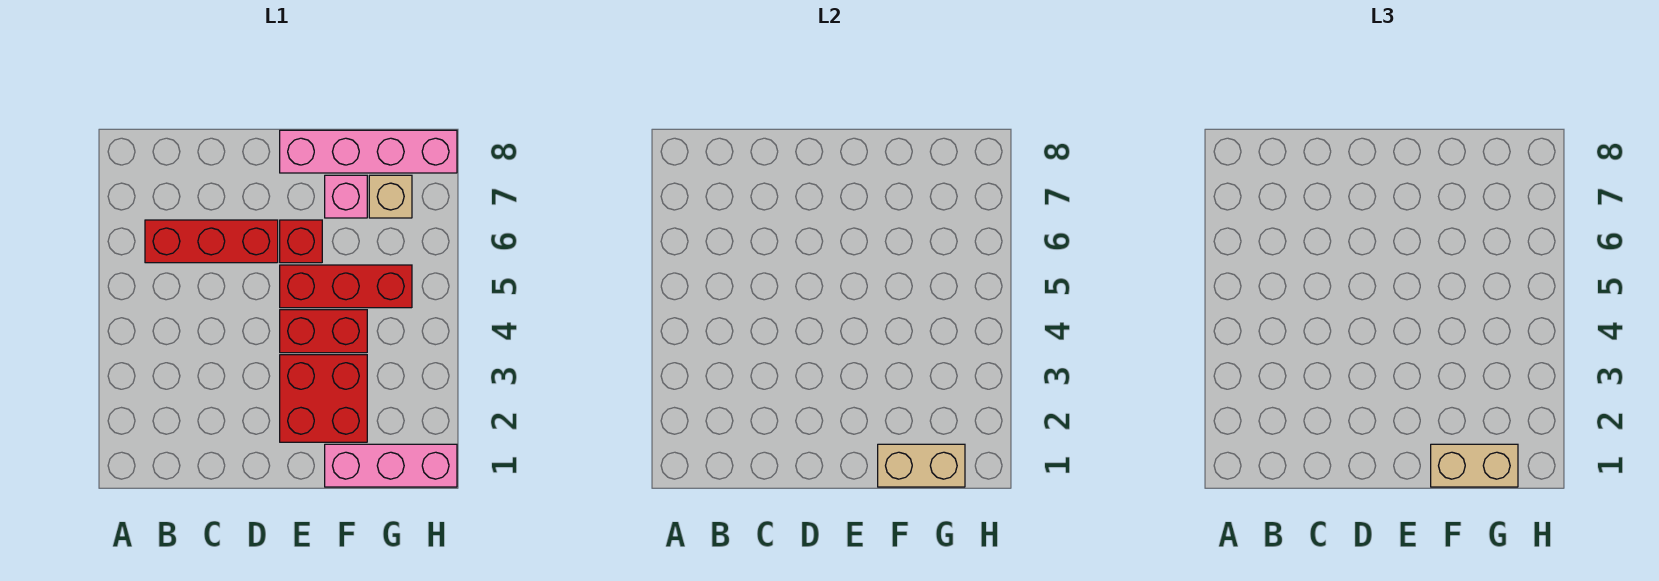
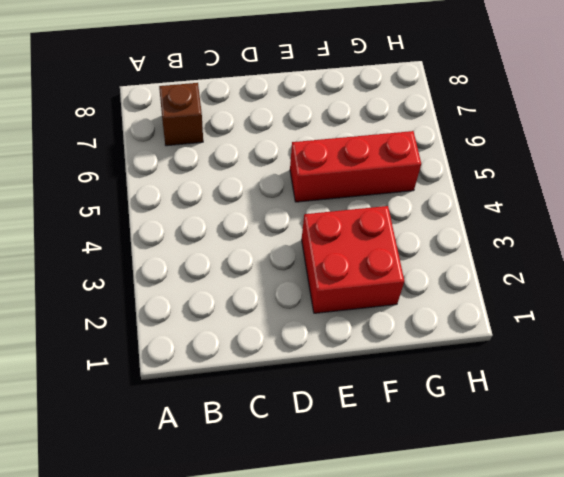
brown brick B7 level 1 -> none
none -> red brick B6:D6 level 1
none -> red brick E4:F4 level 1

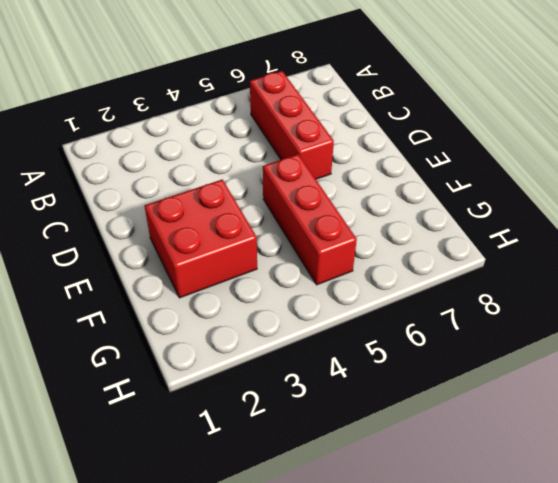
none -> red brick E4:F4 level 1
none -> red brick E6 level 1

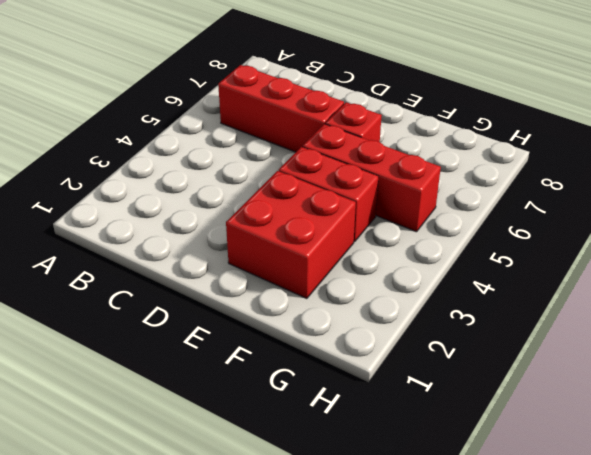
none -> pink brick E8:H8 level 1
none -> pink brick F1:H1 level 1

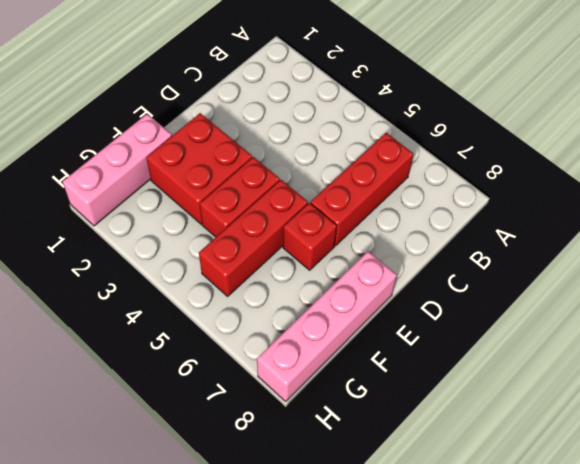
none -> pink brick F7 level 1
none -> tan brick G7 level 1

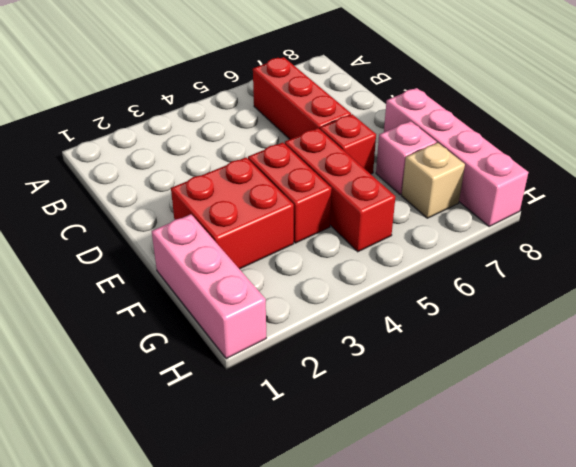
none -> tan brick F1:G1 level 2
none -> tan brick F1:G1 level 3

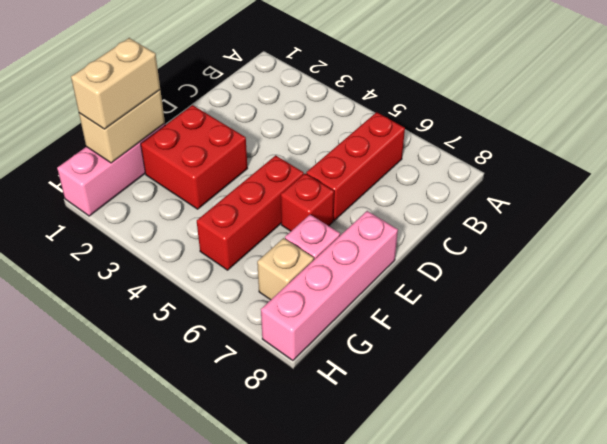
none -> red brick E4:F4 level 1

